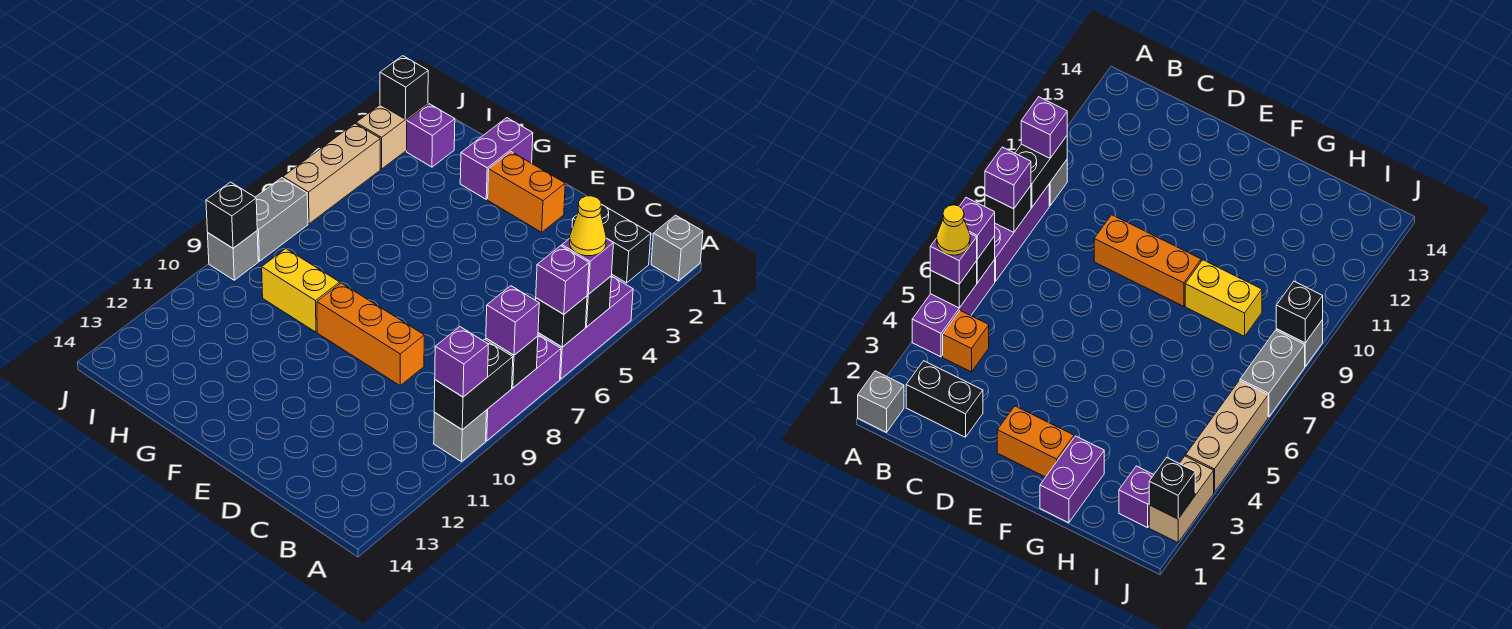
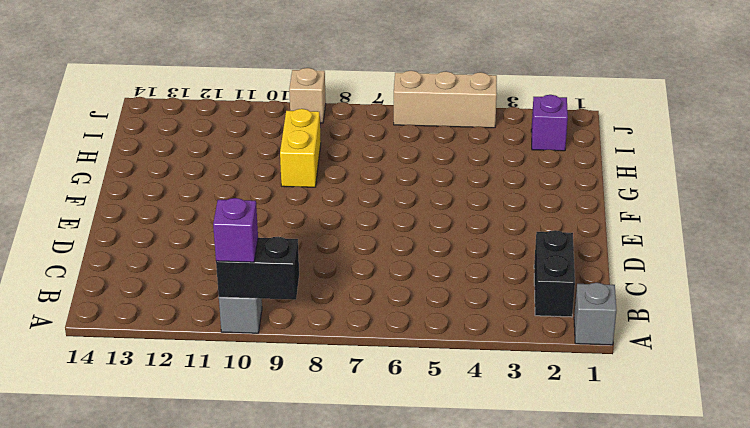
tan brick J9 level 1 -> grey brick J9 level 1
none -> purple brick A4:A6 level 1
none -> purple brick A7:A9 level 1
none -> orange brick B4 level 1

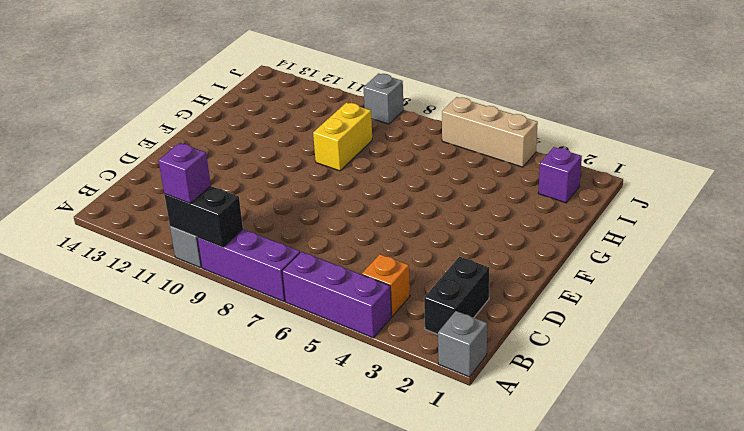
none -> orange brick D9:F9 level 1
none -> orange brick E2:F2 level 1
none -> purple brick G1:G2 level 1

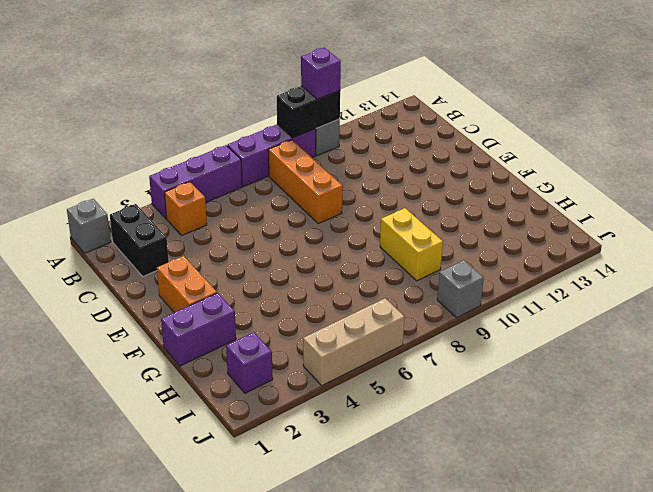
orange brick B8:D8 level 1 -> orange brick D9:F9 level 1
none -> tan brick J2:J3 level 1
none -> grey brick J7:J8 level 1
none -> black brick A5 level 2

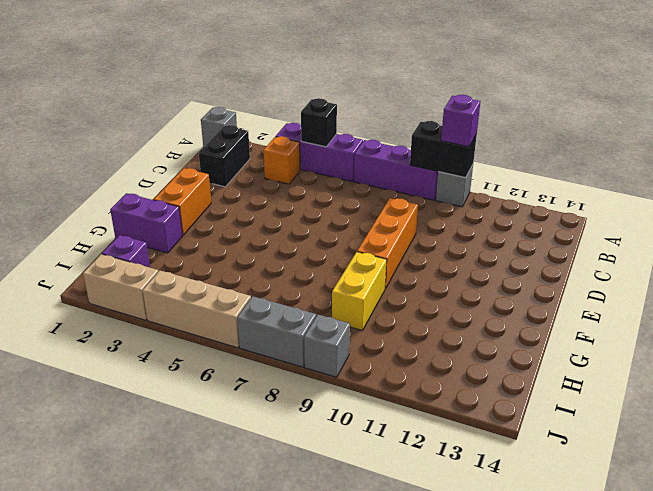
none -> black brick A6 level 2
none -> black brick A8 level 2
none -> black brick J2 level 2

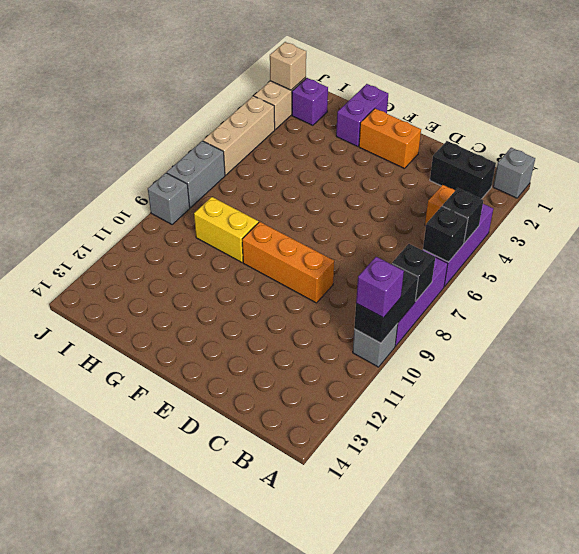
tan brick J2 level 2 -> black brick J2 level 2
none -> black brick J9 level 2
none -> purple brick A5 level 3
none -> purple brick A6 level 3

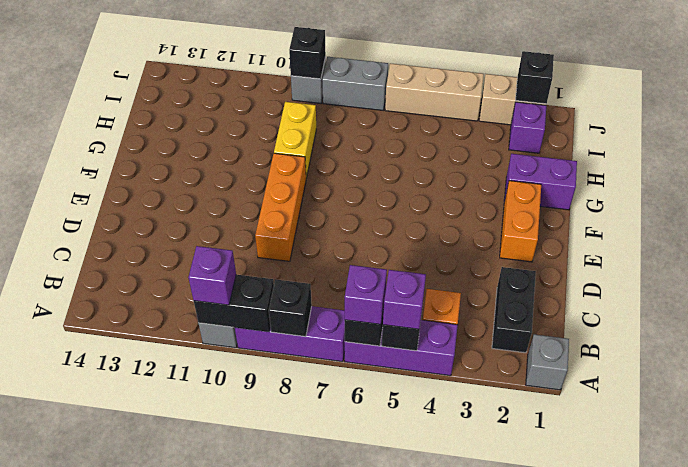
none -> purple brick A8 level 3
none -> yellow cone A5 level 4

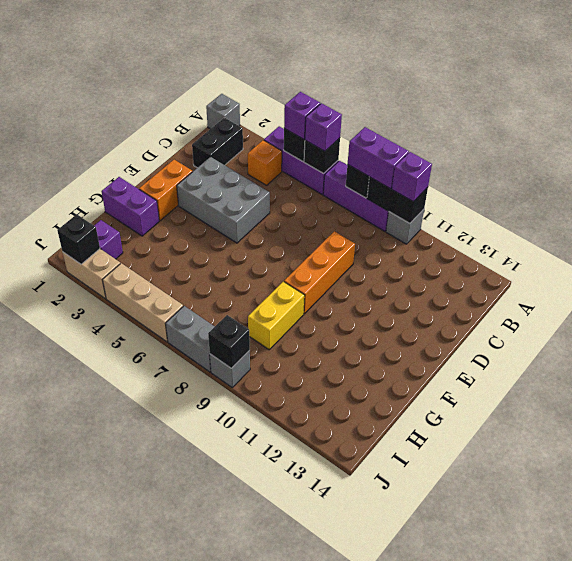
purple brick A8:A9 level 3 -> purple brick A8 level 3
grey brick D3:E5 level 1 -> none
none -> yellow cone A5 level 4

